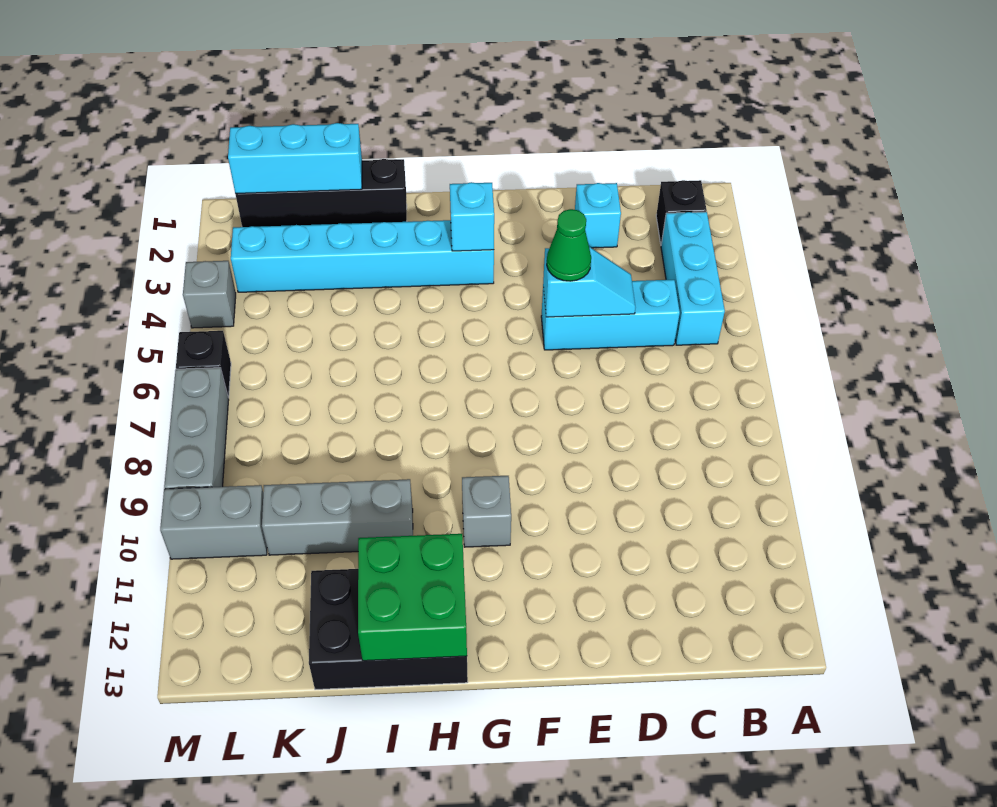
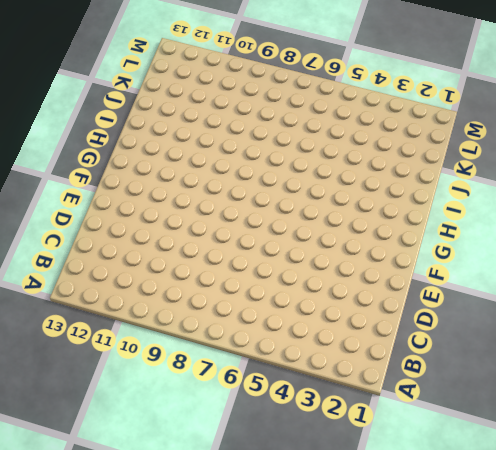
none -> black brick B2 level 1
none -> cyan brick B3:B5 level 1
none -> cyan brick C5:E5 level 1

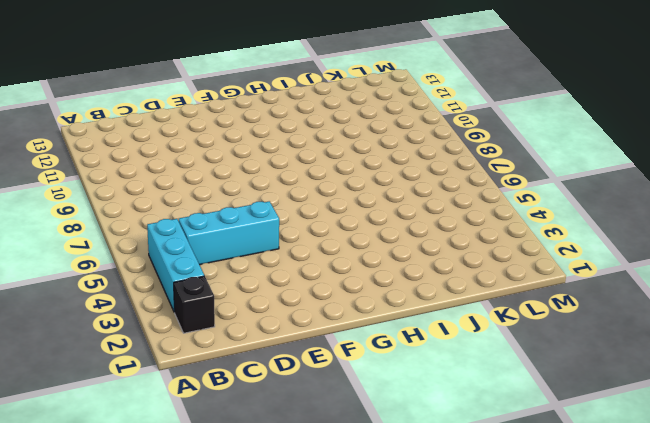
none -> cyan brick D2 level 1
none -> cyan brick G3:L3 level 1
none -> grey brick G10 level 1

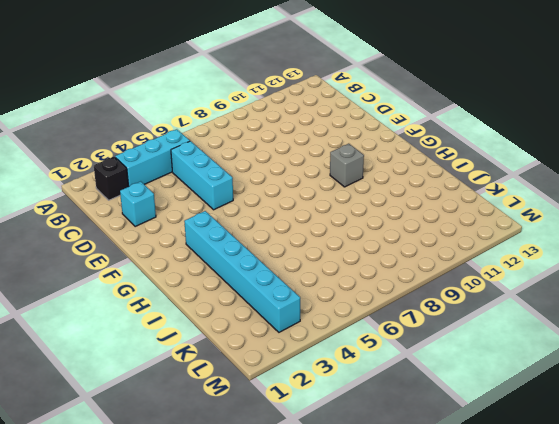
none -> black brick H12:J13 level 1
none -> black brick I1:L1 level 1
none -> grey brick I10:K10 level 1

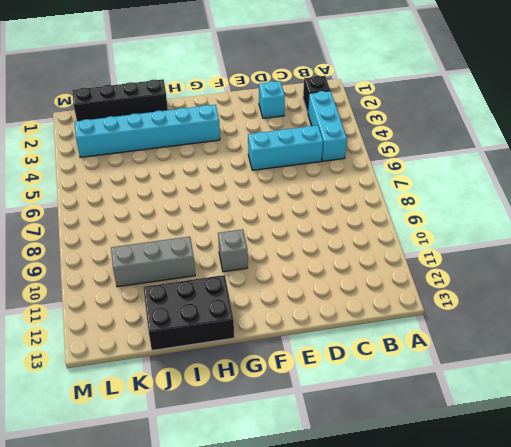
none -> grey brick L10:M10 level 1
none -> grey brick M4 level 1
none -> black brick M6 level 1

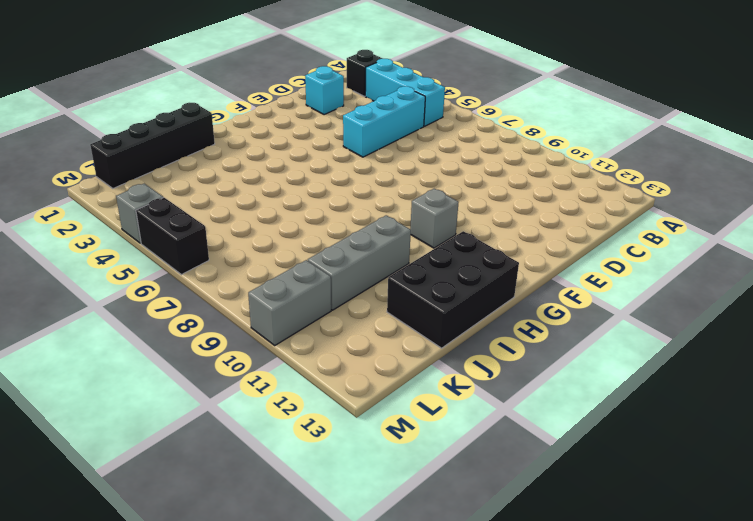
black brick M5:M6 level 1 -> black brick M6 level 1
none -> cyan brick G3:L3 level 1
none -> grey brick M7:M9 level 1
none -> cyan slope D5:E5 level 2 top E

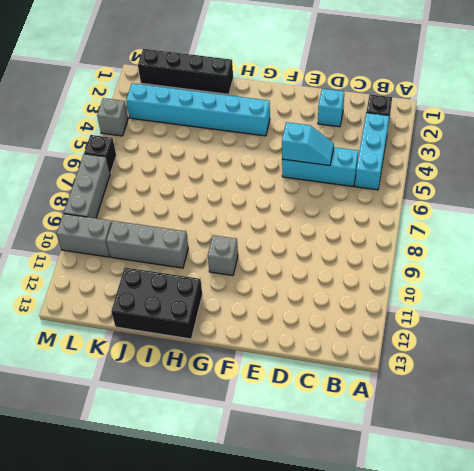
none -> cyan brick G3 level 2
none -> green brick H12:I13 level 2
none -> cyan brick J1:L1 level 2

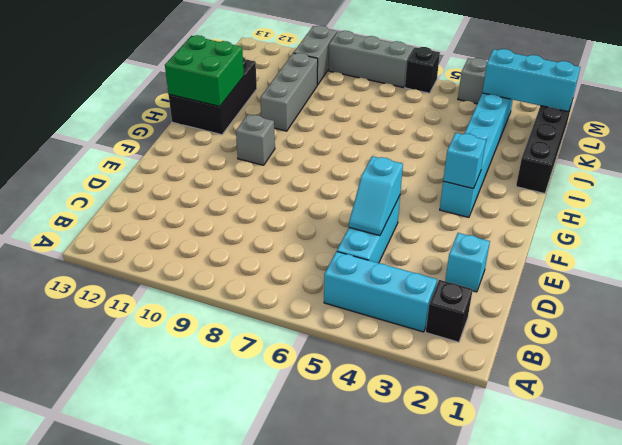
cyan brick L1:L3 level 2 -> cyan brick J1:L1 level 2
none -> green cone E5 level 3

